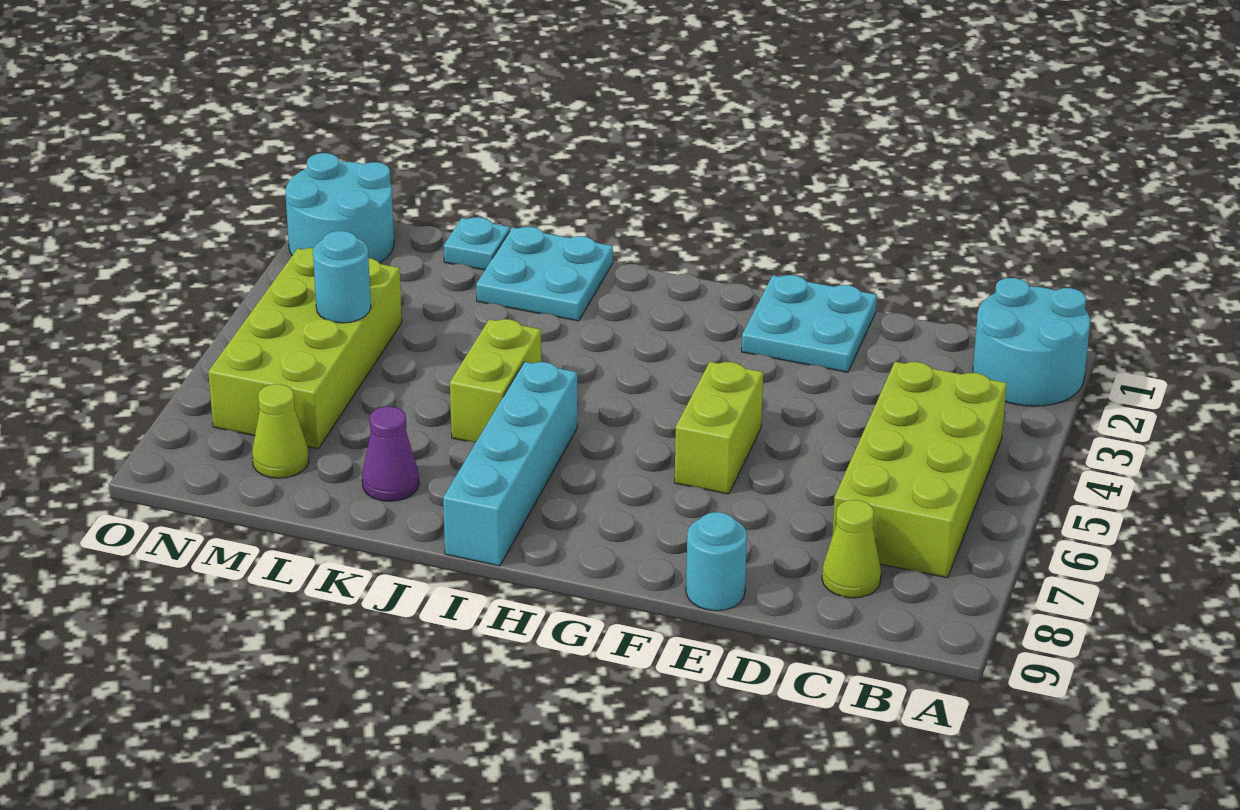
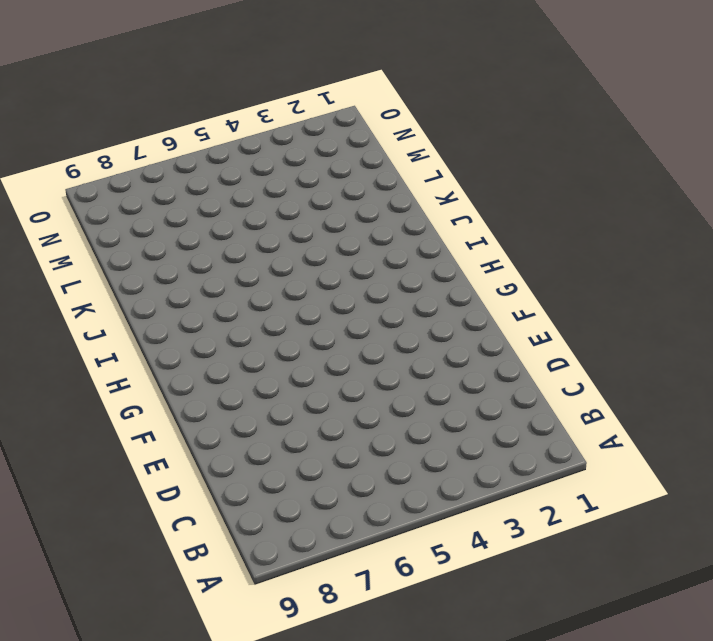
none -> cyan round brick A1:B2 level 1
none -> lime brick B4:C7 level 1
none -> lime cone C8 level 1

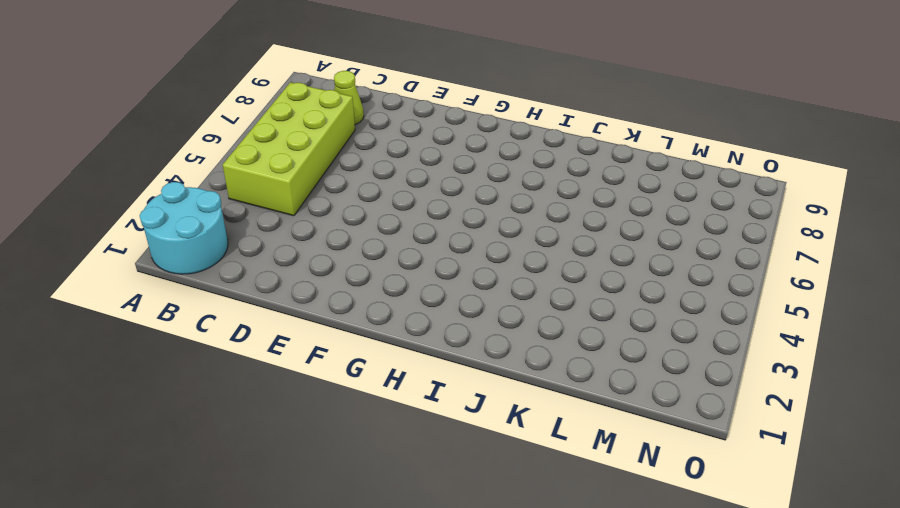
none -> cyan plate E1:F2 level 1
none -> cyan round brick E9 level 1
none -> lime brick F5:F6 level 1

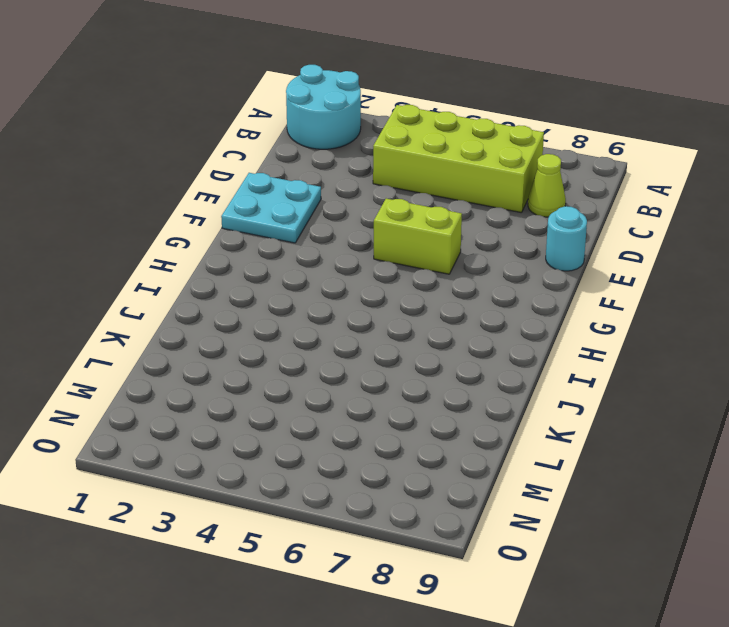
none -> cyan brick I6:I9 level 1
none -> cyan plate J1:K2 level 1
none -> lime brick J5:J6 level 1

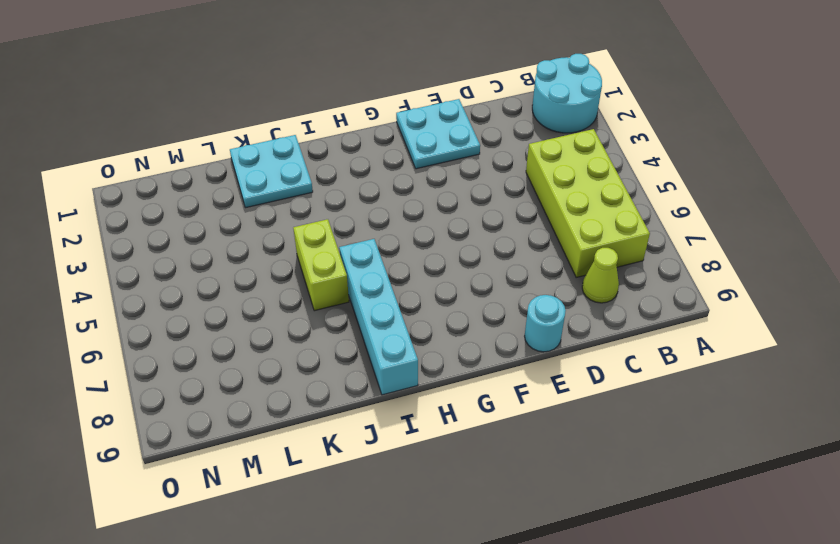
none -> lime brick F5:F6 level 1
none -> purple cone K8 level 1
none -> cyan plate L1 level 1

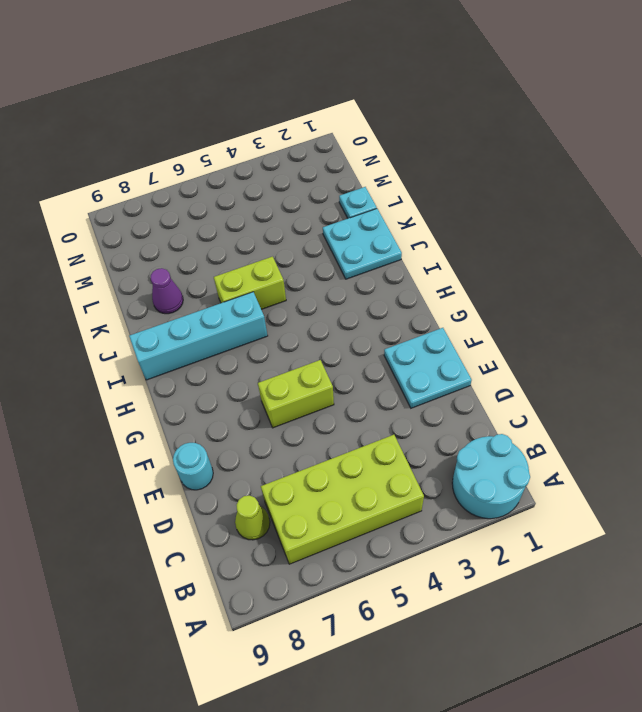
none -> lime brick M4:N7 level 1
none -> lime cone M8 level 1
none -> cyan round brick N1:O2 level 1

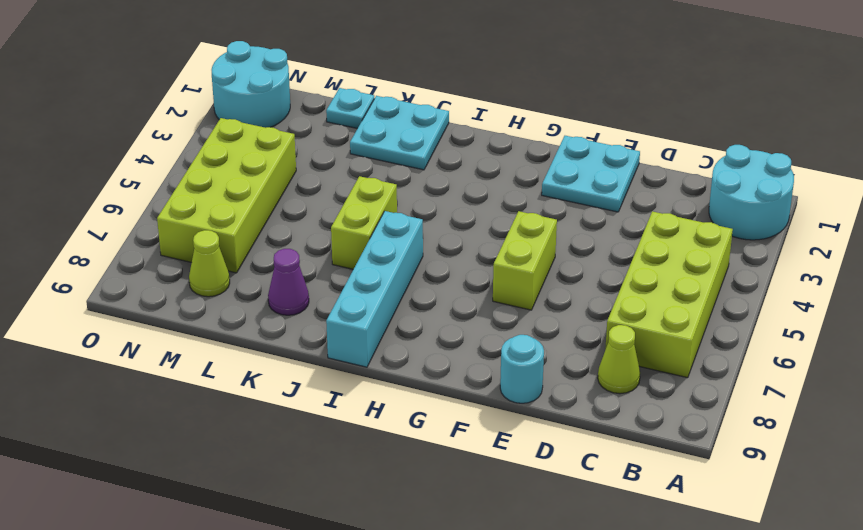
none -> cyan round brick M5 level 2

